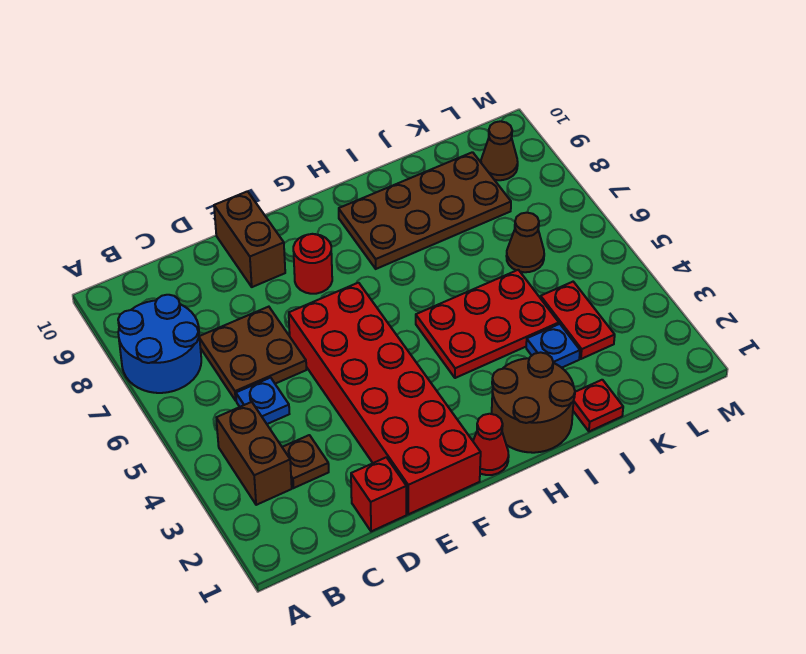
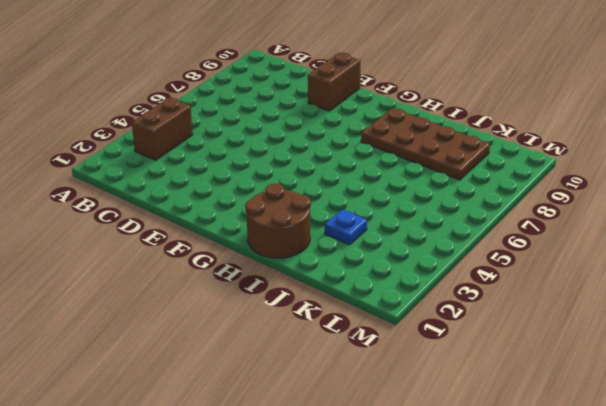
none -> blue round brick A7:B8 level 1
none -> brown plate C3 level 1
none -> blue plate C5 level 1

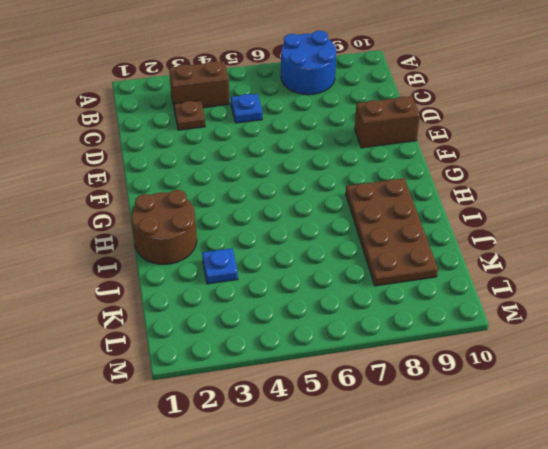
none -> brown plate C6:D7 level 1
none -> red brick D1 level 1
none -> red brick E1:F6 level 1

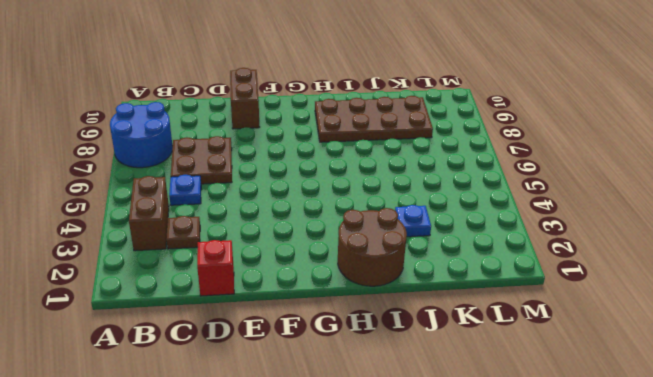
none -> red brick E1:F6 level 1
none -> red round brick F8 level 1
none -> red cone G1 level 1

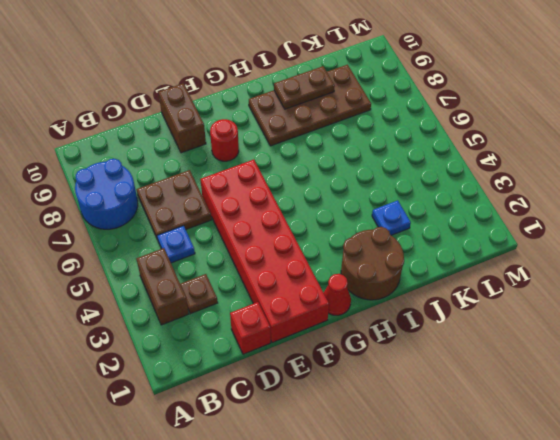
brown plate I9:J9 level 2 -> none
none -> red plate H4:J5 level 1
none -> red plate J1 level 1
none -> red plate K3:K4 level 1

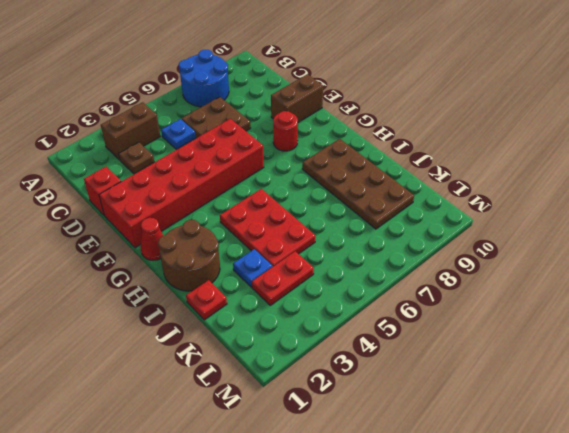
none -> brown cone K6 level 1
none -> brown cone L9 level 1

